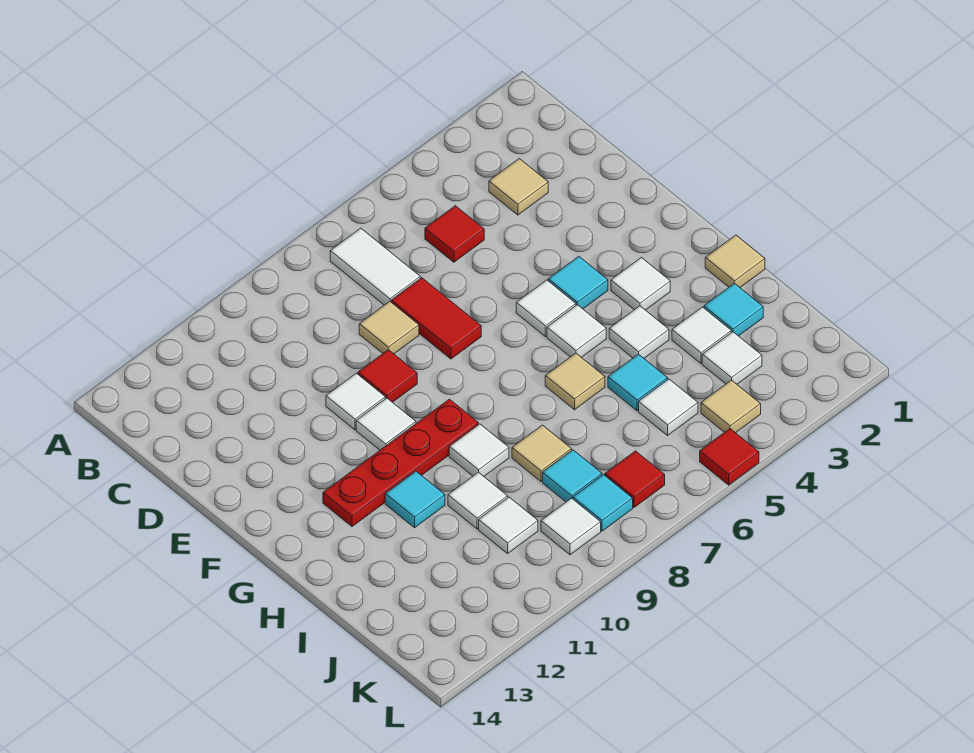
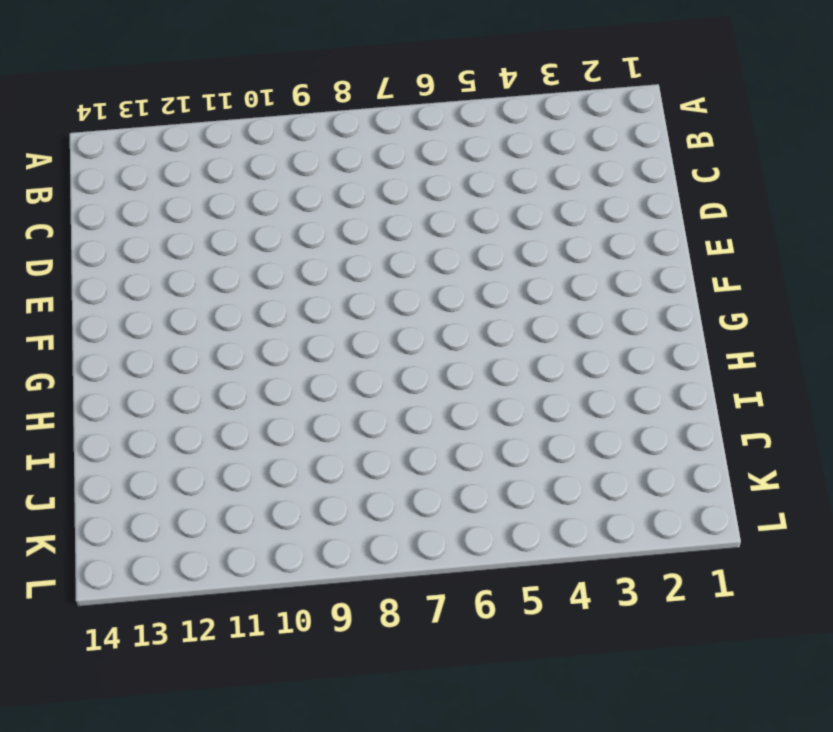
none -> white tile B7:C7 level 1
none -> tan tile C3 level 1
none -> red tile C5 level 1
none -> red tile D7:E7 level 1

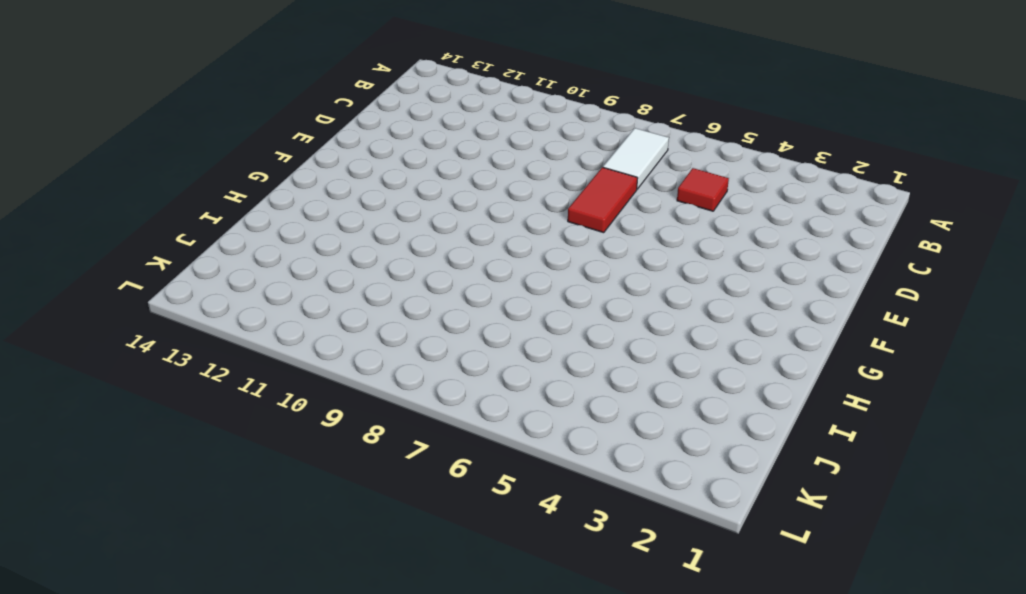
none -> tan tile C3 level 1
none -> tan tile D8 level 1
none -> red tile E9 level 1
none -> white tile E10 level 1

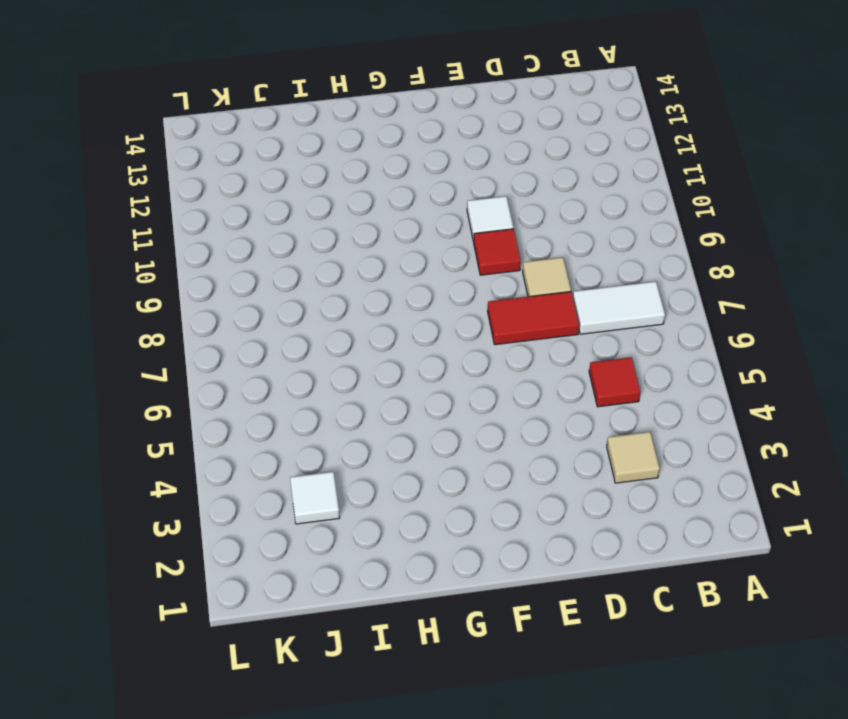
none -> cyan tile F4 level 1
none -> white tile F5 level 1
none -> white tile F10 level 1
none -> white tile G3 level 1

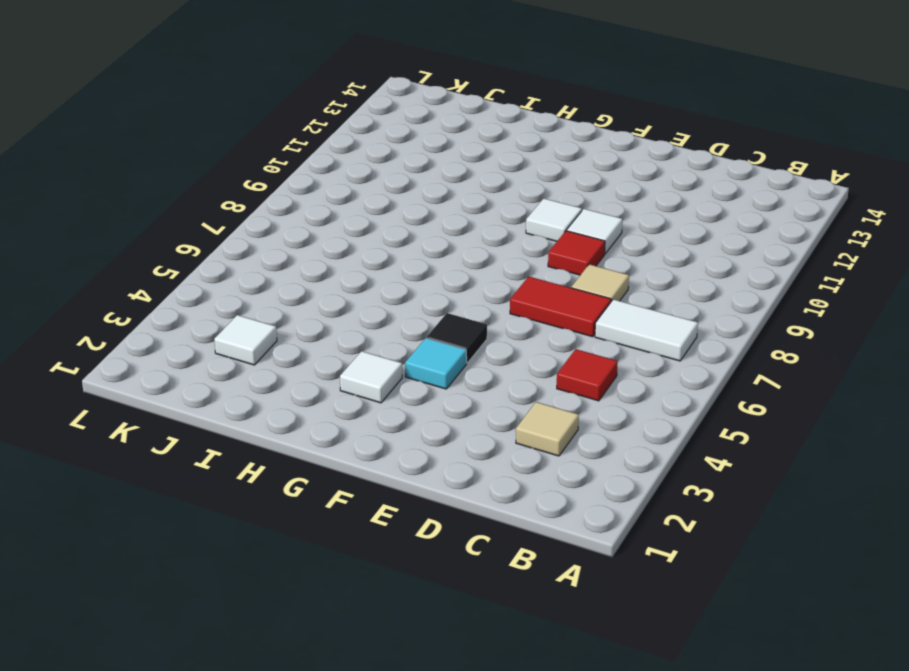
black tile F5 level 1 -> white tile F5 level 1
none -> white tile G5 level 1
none -> red plate G9:G12 level 1
none -> tan tile H1 level 1
none -> white tile H4 level 1

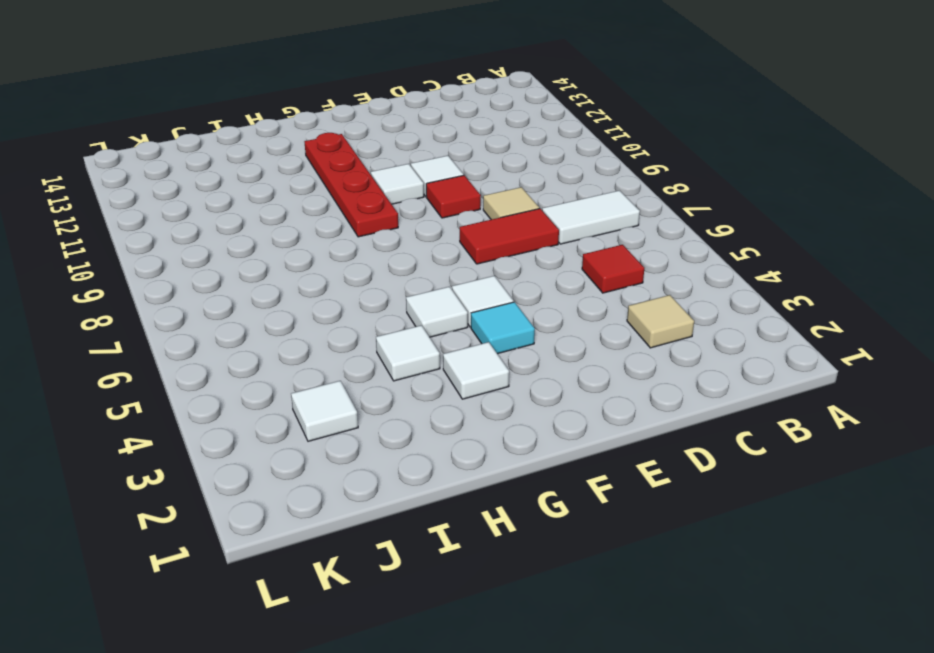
none -> tan tile H1 level 1
none -> tan tile H6 level 1
none -> white tile H9 level 1
none -> cyan tile H11 level 1

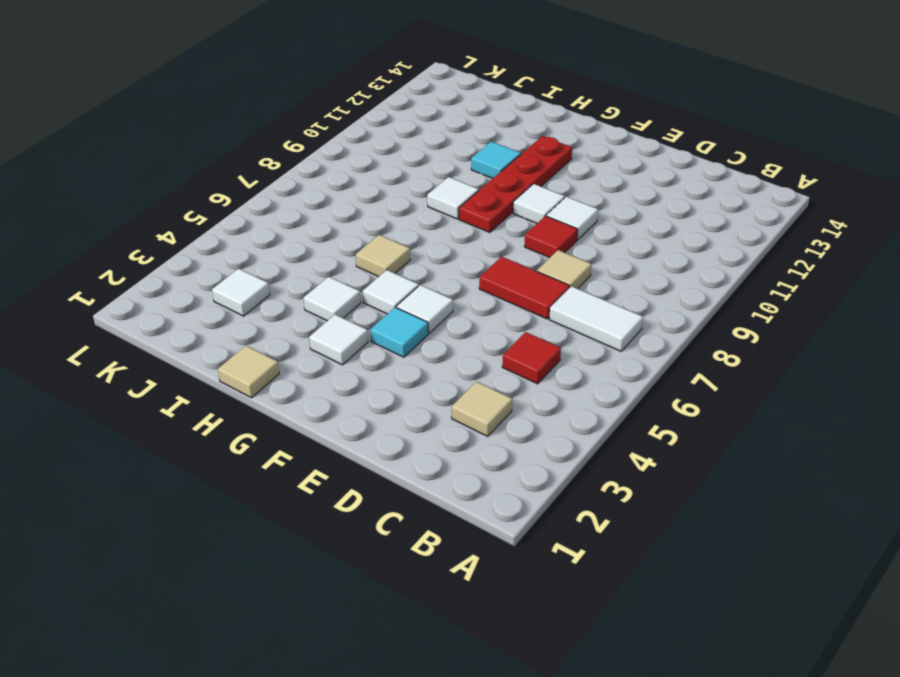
none -> cyan tile I2 level 1
none -> white tile I3 level 1
none -> cyan tile I5 level 1
none -> tan tile I8 level 1

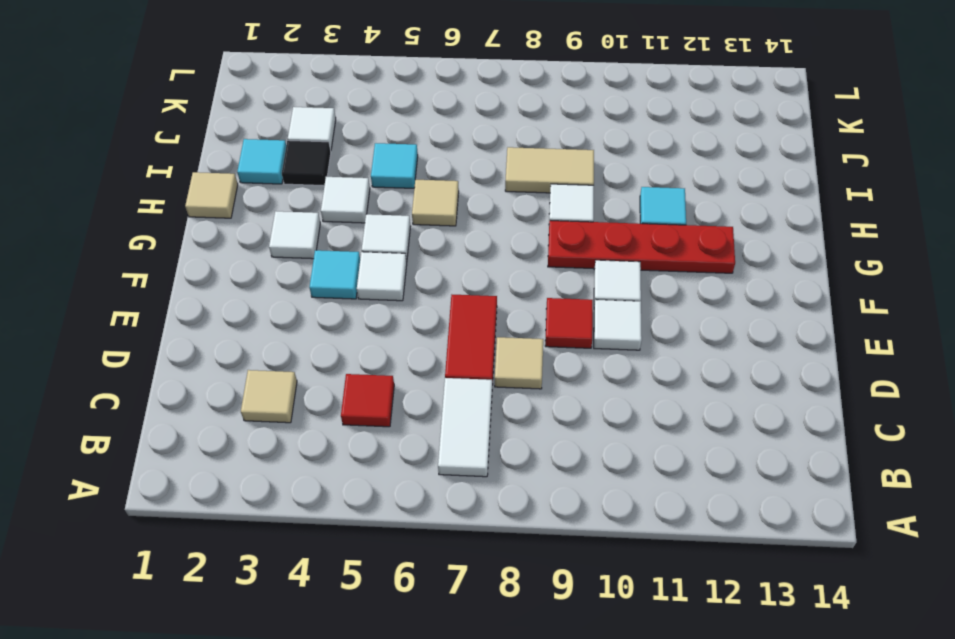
black tile I3 level 1 -> white tile I3 level 1
tan tile I8:I9 level 1 -> tan tile I8 level 1
none -> white tile I10 level 1
none -> white tile J5 level 1
none -> cyan tile J8 level 1
none -> white tile J10 level 1

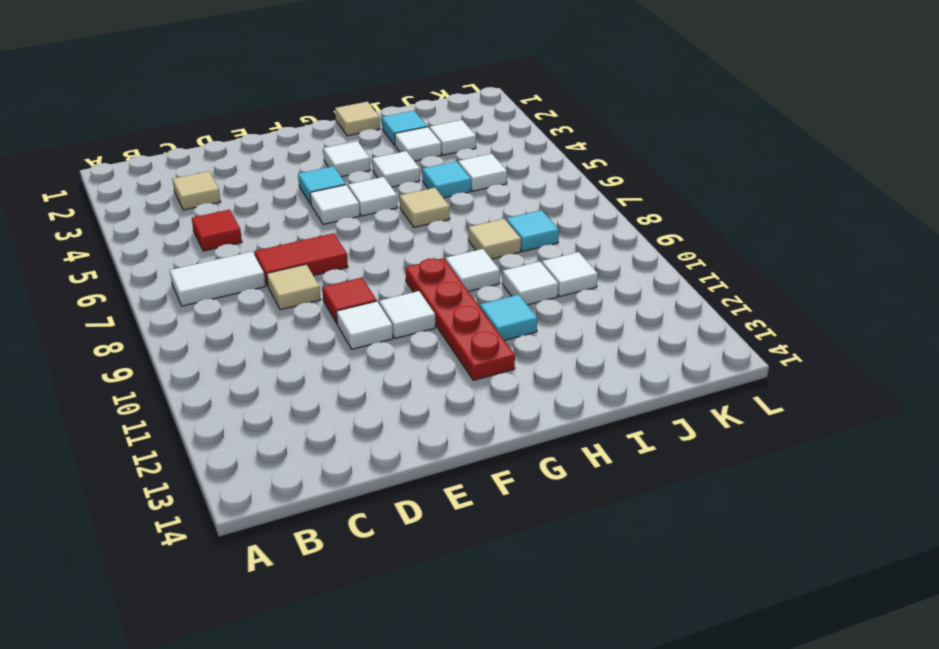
none -> tan tile K4 level 1
none -> red tile K7 level 1
none -> cyan tile K8 level 1
none -> white tile K9 level 1

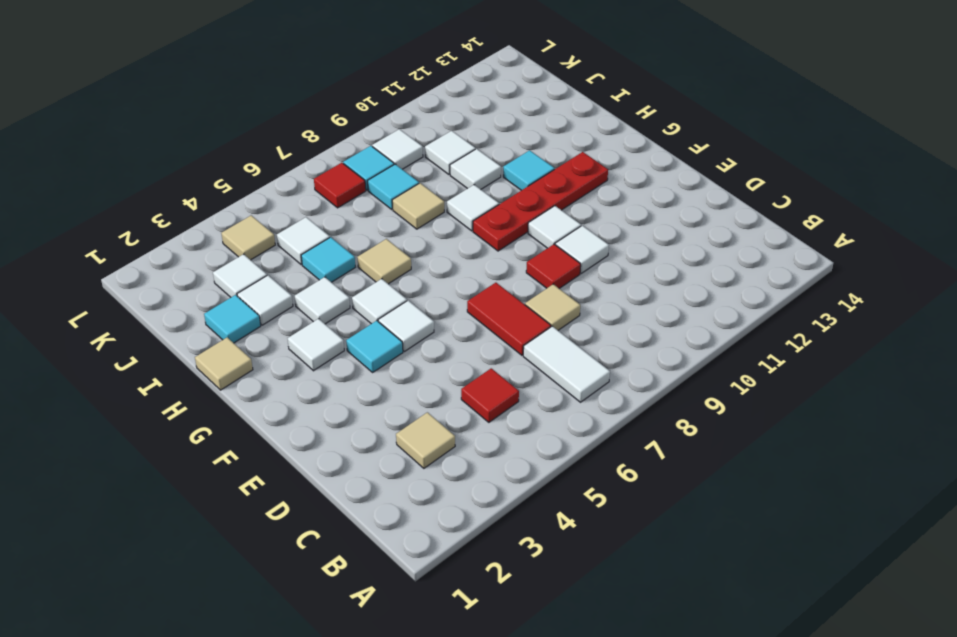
none -> red tile L5 level 1

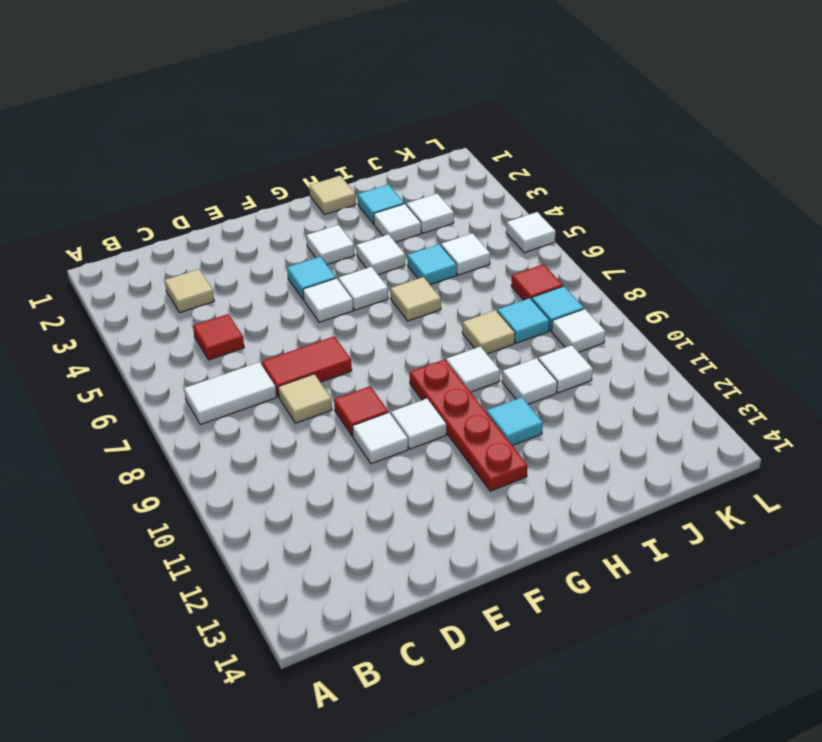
white tile L5 level 1 -> red tile L5 level 1
none -> tan tile K4 level 1

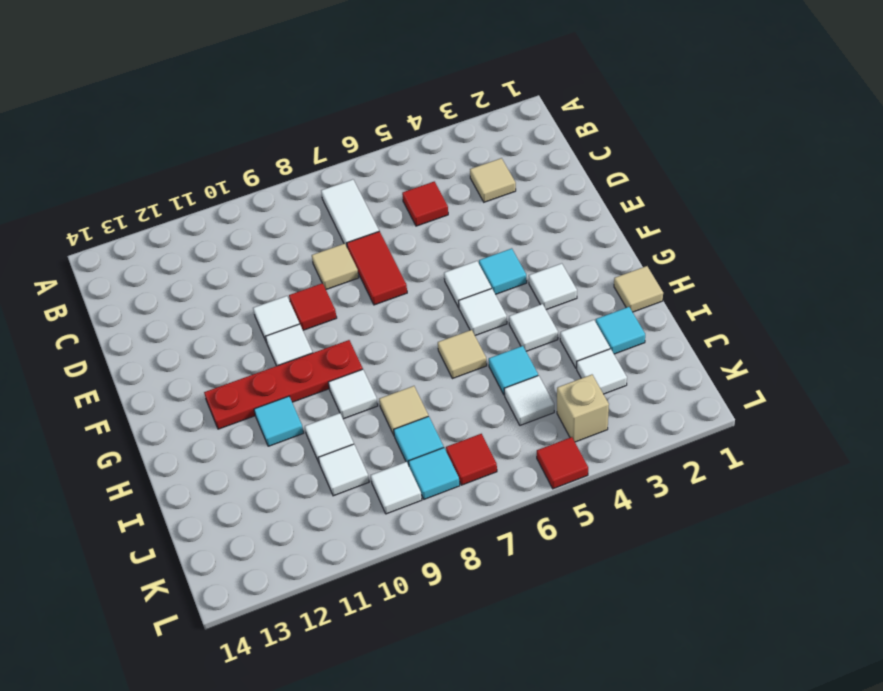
tan brick K4 level 1 -> tan tile K4 level 1

